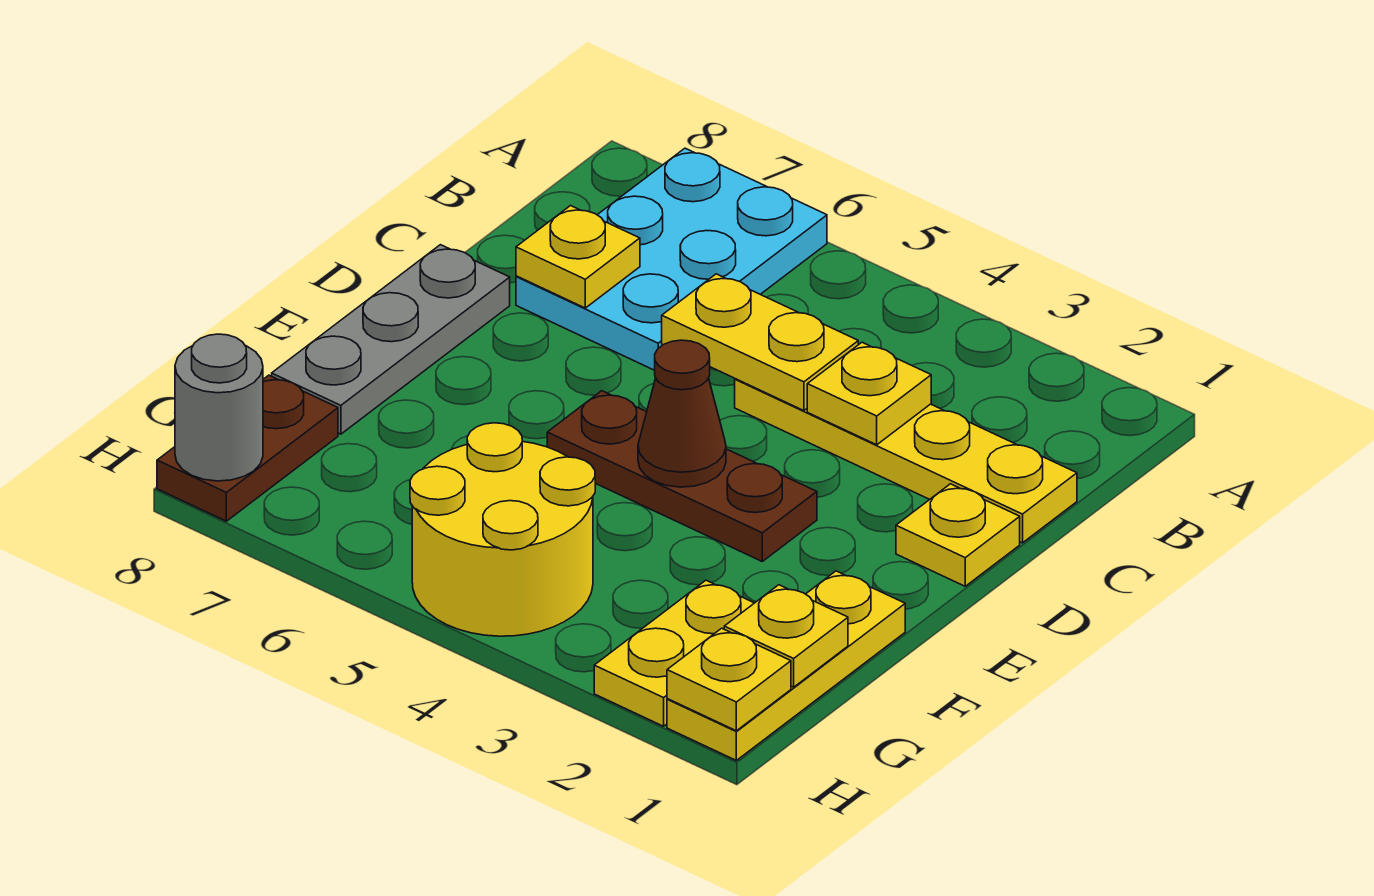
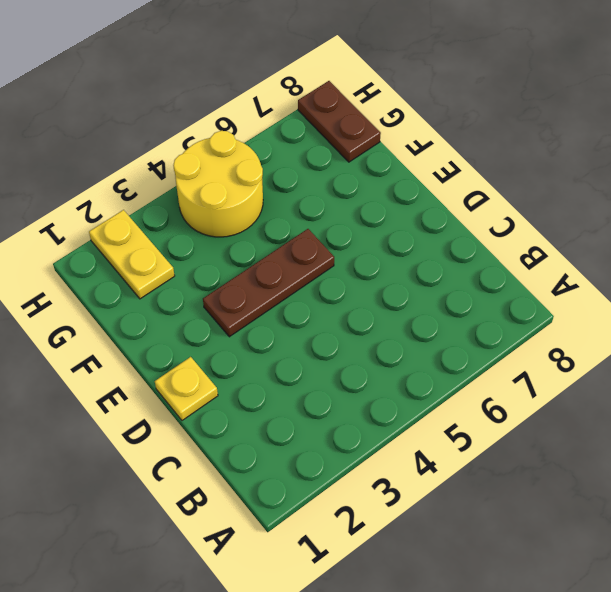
none -> cyan plate A6:C7 level 1
none -> yellow plate C1:C4 level 1
none -> grey plate D8:F8 level 1

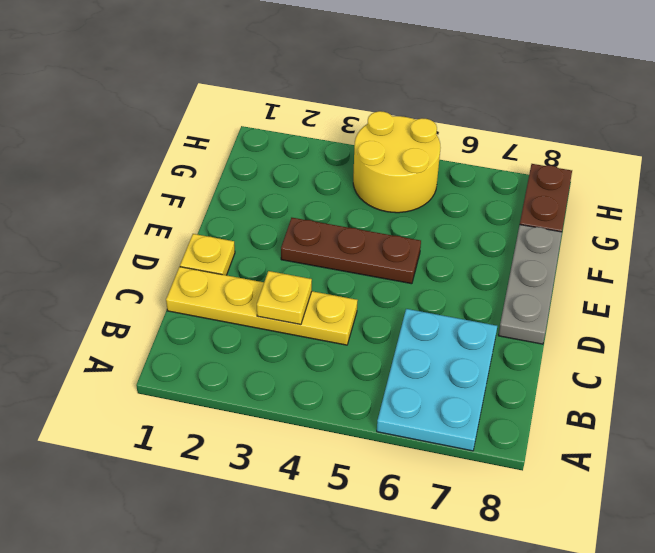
none -> yellow plate F1:H1 level 1
none -> yellow plate G2:H2 level 1
none -> yellow plate C4:C5 level 2

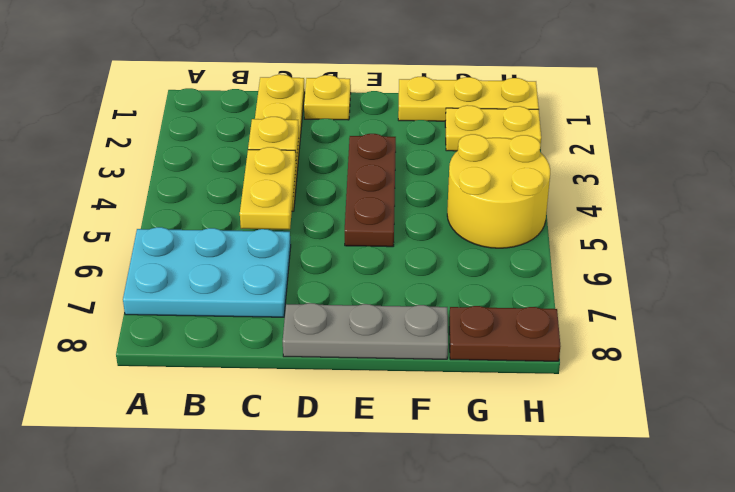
none -> yellow plate C7 level 2
none -> brown cone E4 level 2
none -> yellow plate G1 level 2

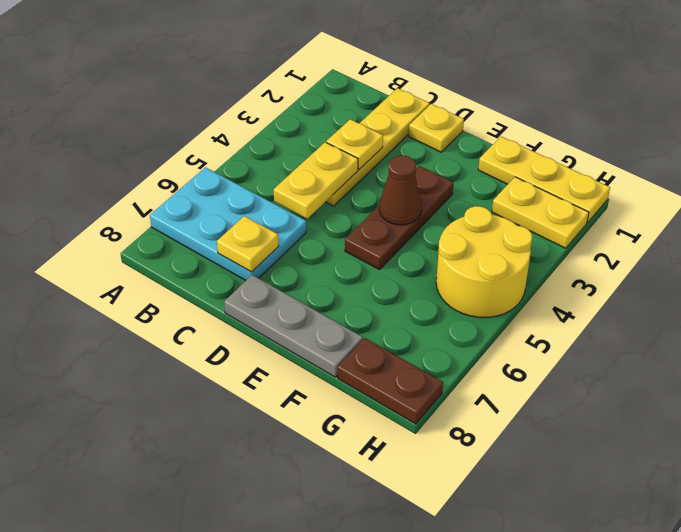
none -> yellow plate G1 level 2
none -> yellow plate H1 level 2
none -> grey round brick H8 level 2

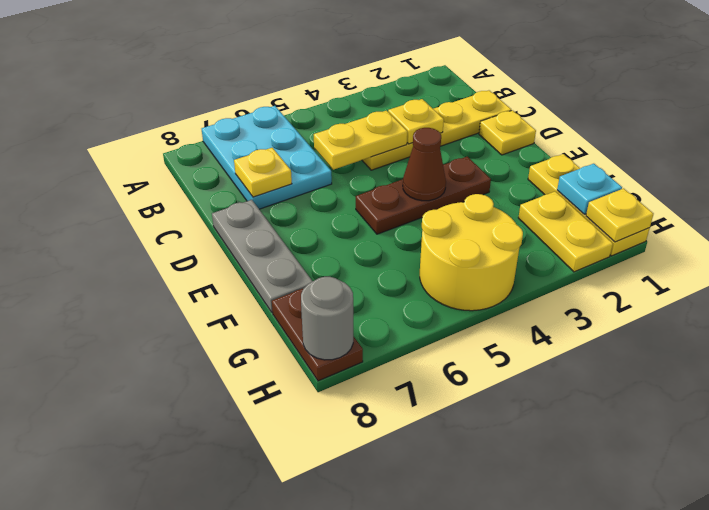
cyan plate G1 level 2 -> yellow plate G1 level 2

